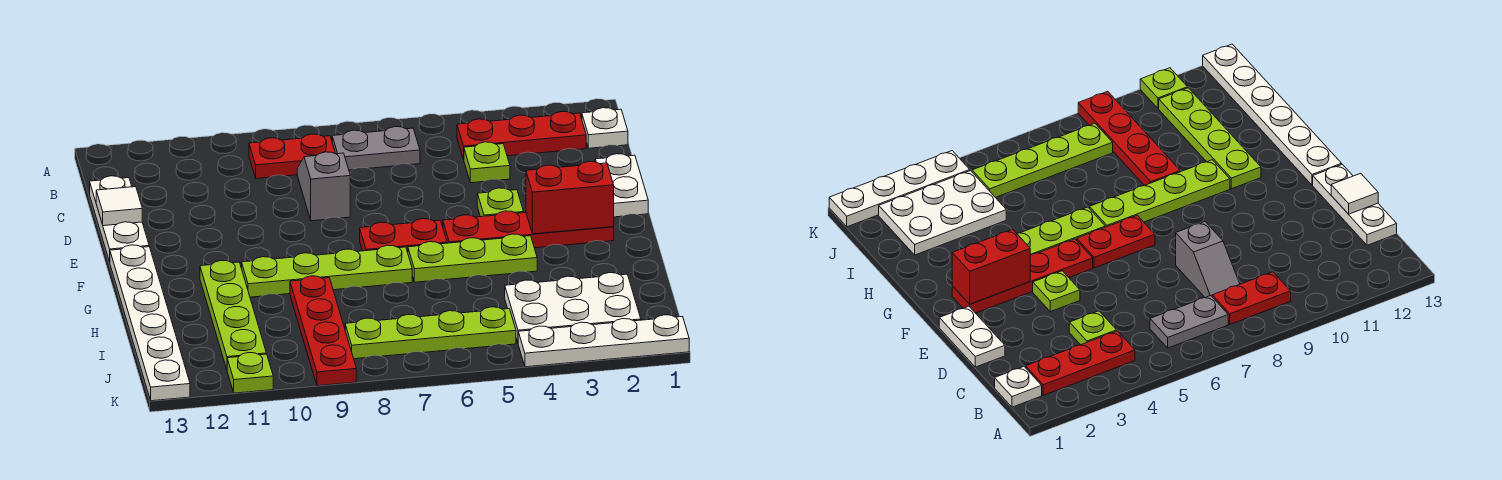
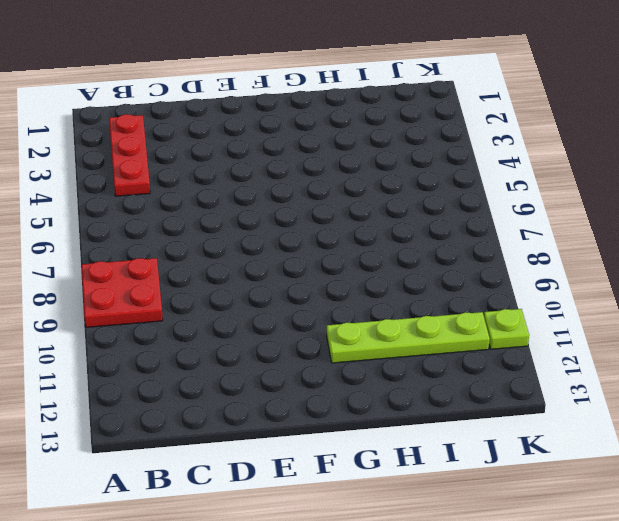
red plate A8:B9 level 1 -> red plate B8:B9 level 1
none -> white plate B1 level 1
none -> grey plate B6:B7 level 1
none -> lime plate C4 level 1

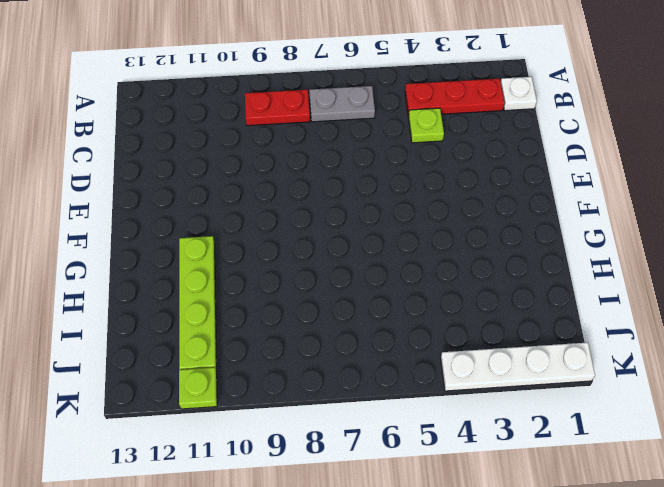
none -> grey slope C8:D8 level 1 top D
none -> white plate C13:E13 level 1
none -> white plate D1:E1 level 1

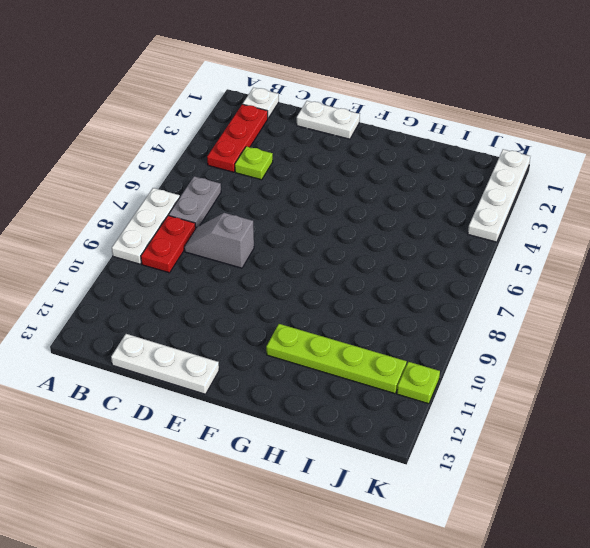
white plate A7:A9 level 1 -> none
none -> lime plate E4 level 1
none -> red plate F2:F5 level 1
none -> red plate F6:F7 level 1

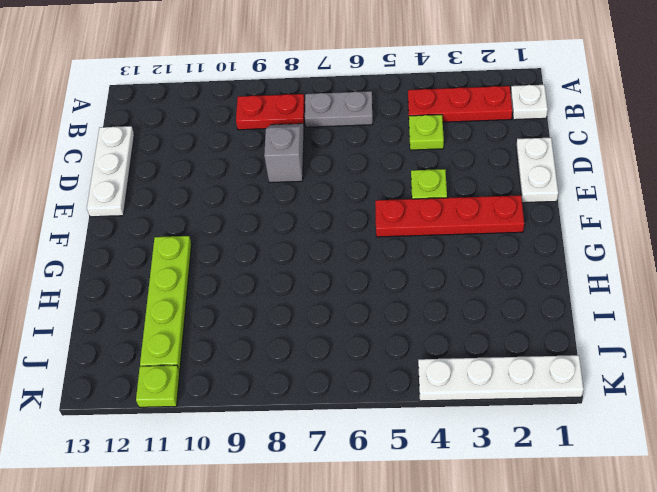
none -> red plate F6:F7 level 1
none -> white plate F13:K13 level 1
none -> lime plate G4:G6 level 1

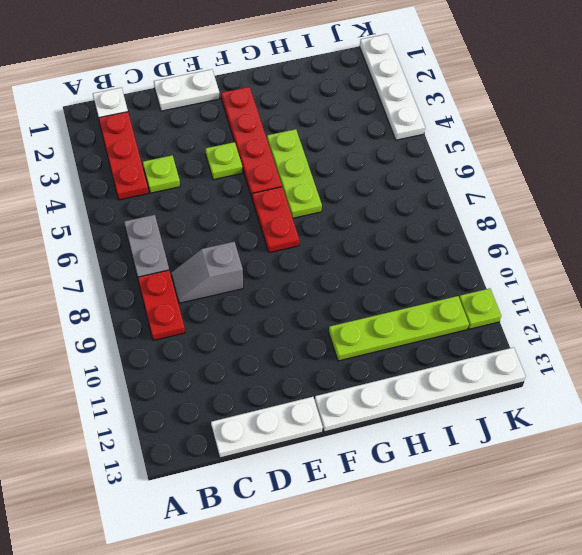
none -> lime plate G7:G10 level 1
none -> red plate H9:K9 level 1
none -> white plate I2:J4 level 1

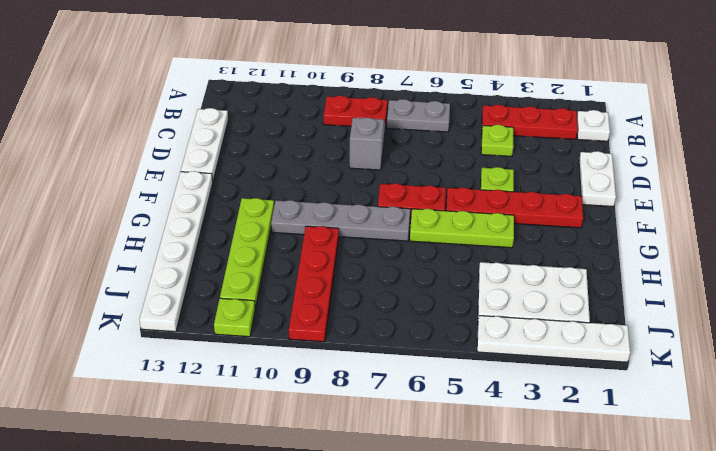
grey plate G7:G10 level 1 -> lime plate G7:G10 level 1
none -> lime plate J5:J8 level 1
none -> white tile D13 level 2
none -> red brick F2:F3 level 2

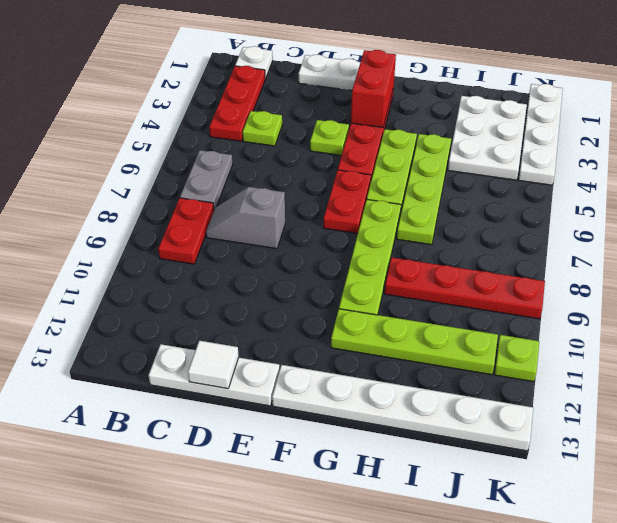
lime plate H4:H7 level 1 -> lime plate J5:J8 level 1

